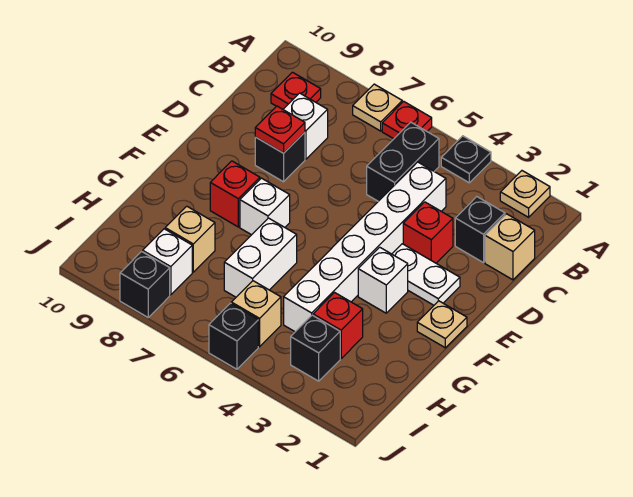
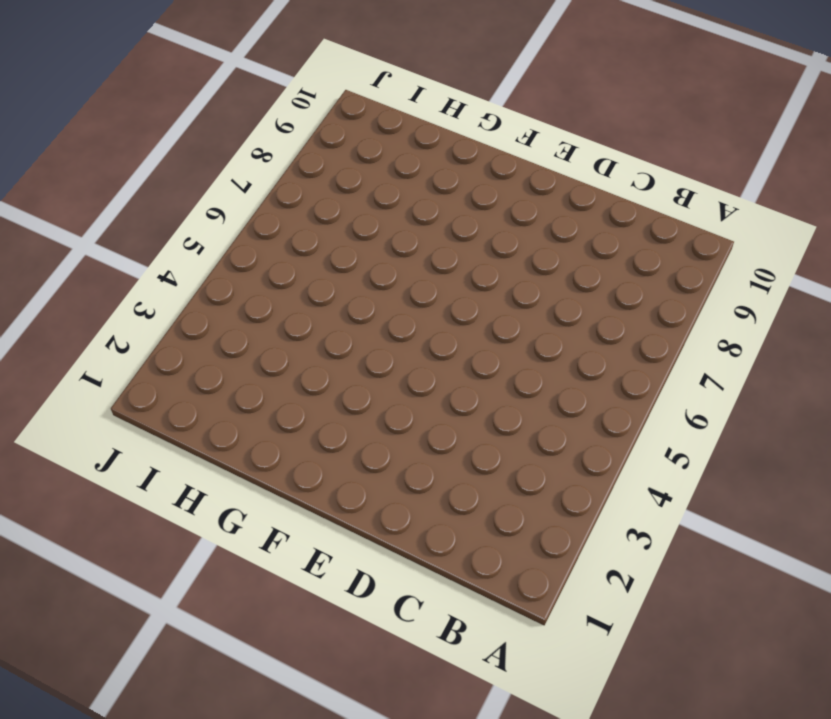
none -> tan plate A2 level 1
none -> black plate A4 level 1
none -> red plate A6 level 1

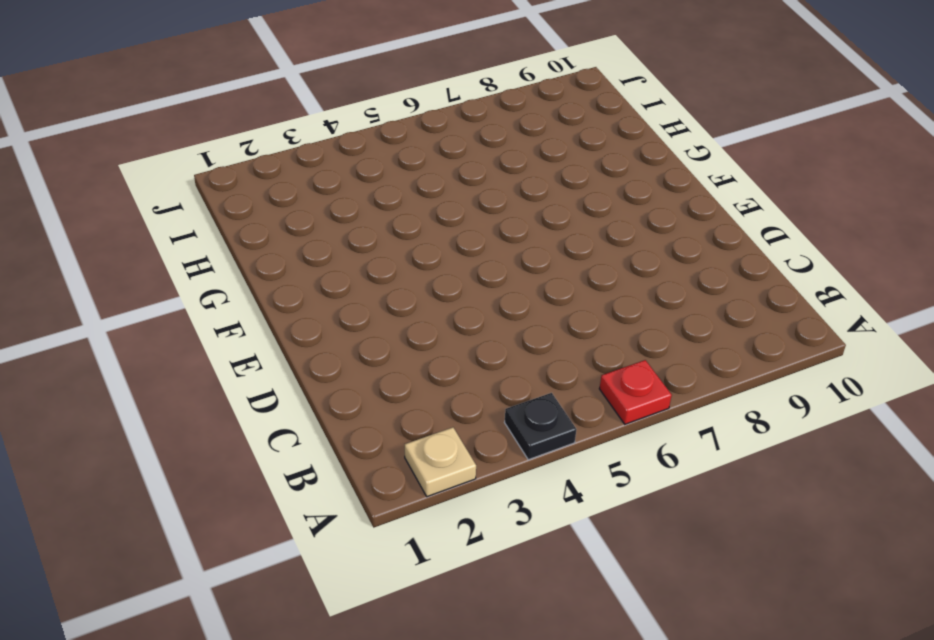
none -> tan plate A7 level 1
none -> black brick B5:C5 level 1
none -> red plate B9 level 1

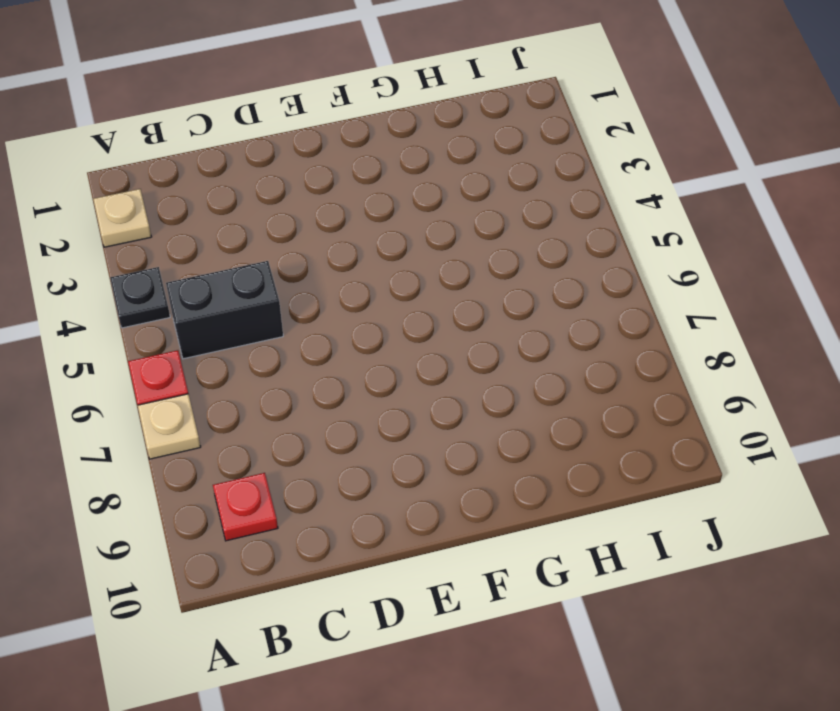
none -> tan brick C1 level 1
none -> black brick C2 level 1
none -> white brick C4:H4 level 1

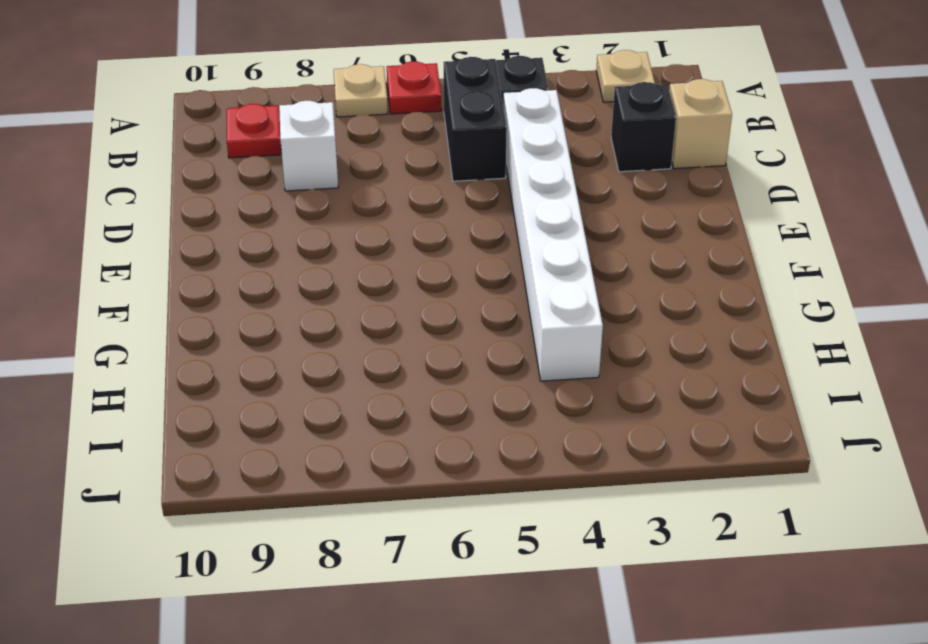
none -> red brick D3 level 1
none -> black brick D8 level 1
none -> white plate E2:E3 level 1

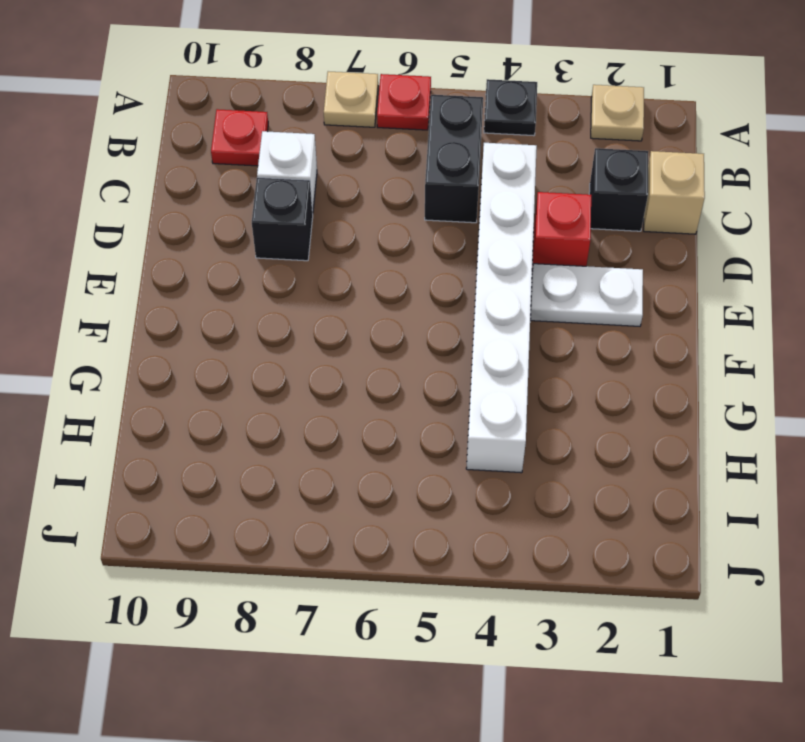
none -> tan plate F1 level 1
none -> white brick F3 level 1
none -> white brick F7 level 1

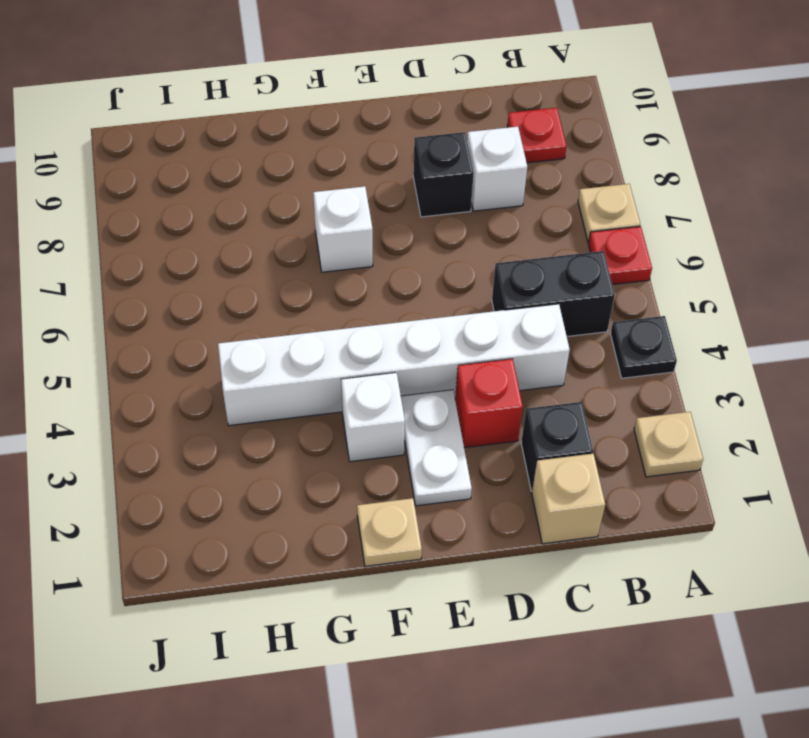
none -> red brick F8 level 1
none -> white brick G6:H6 level 1
none -> red brick H3 level 1

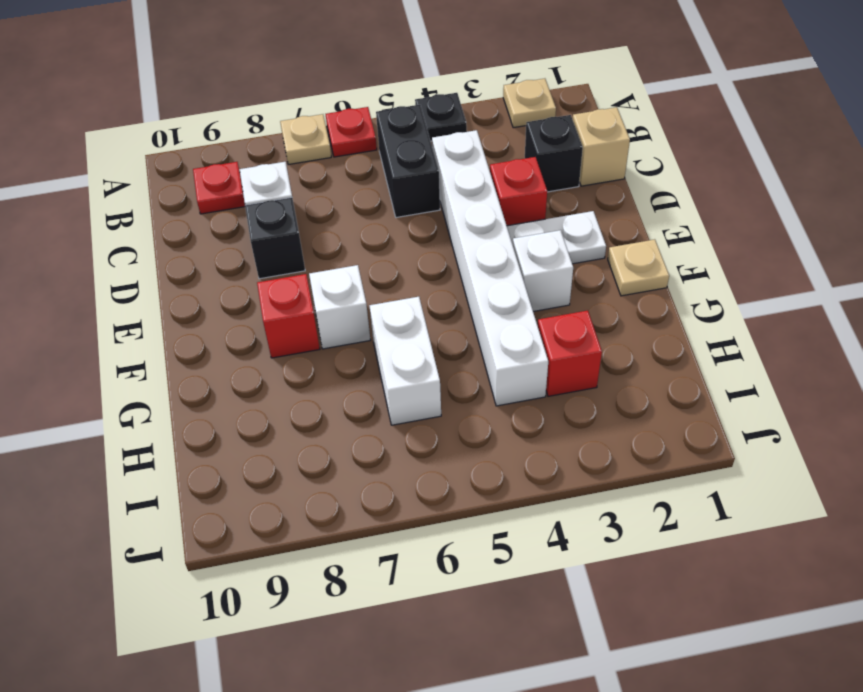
none -> tan brick H8 level 1
none -> black brick I3 level 1
none -> tan brick I5 level 1

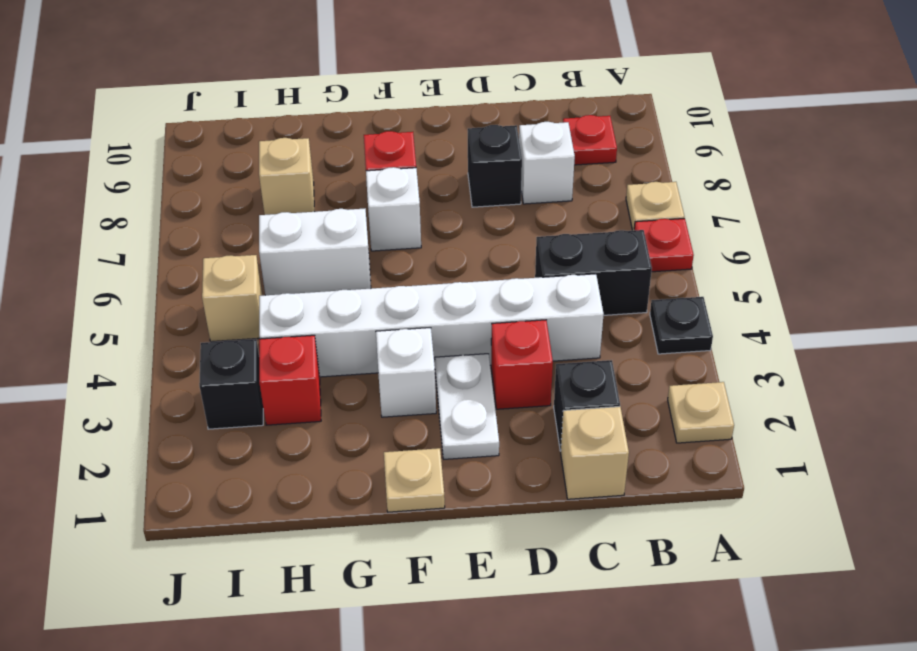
none -> white brick I8 level 1
none -> black brick J5 level 1
none -> black brick J8 level 1

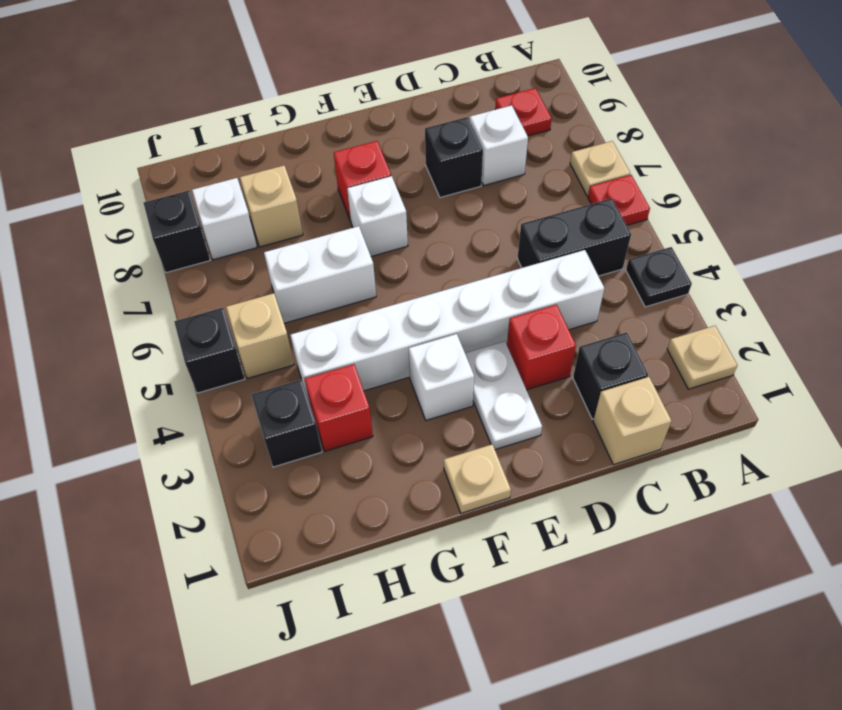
none -> red plate D8 level 2

